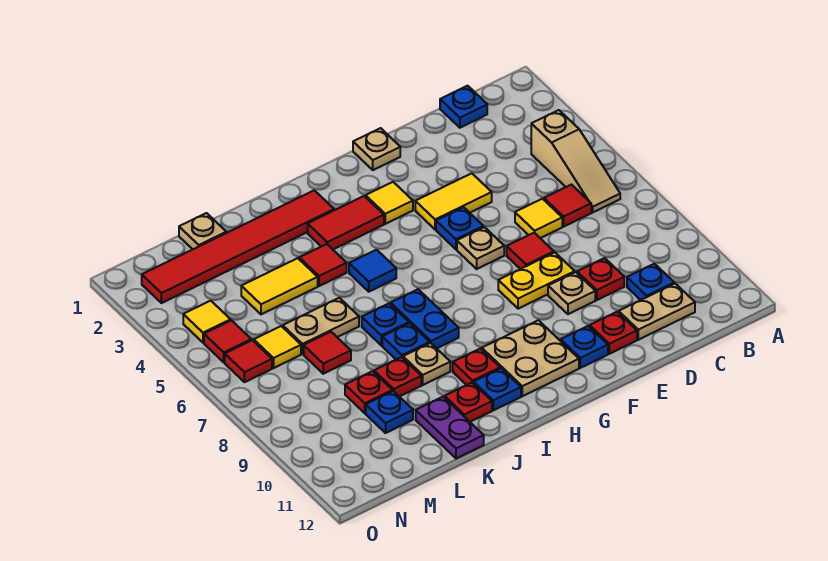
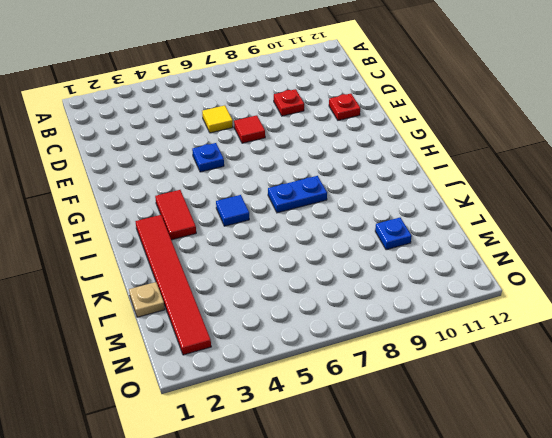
none -> tan slope B4:B6 level 1 top 4
none -> blue plate C1 level 1
none -> red tile C6 level 1
none -> blue plate C10 level 1

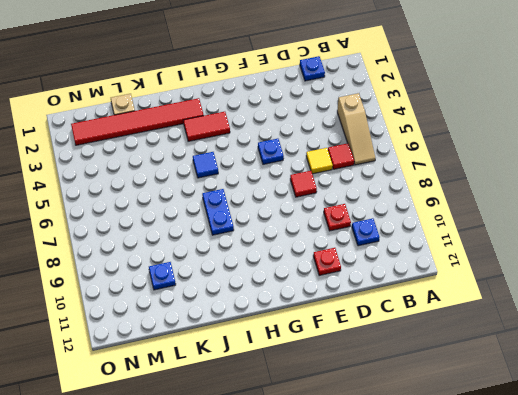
none -> tan plate C11:D11 level 1
none -> yellow tile E4:F4 level 1
none -> yellow plate E8:F8 level 1
none -> tan plate E9 level 1

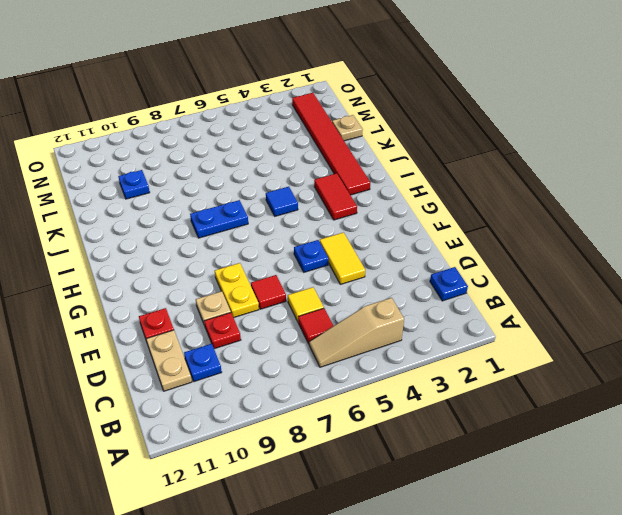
none -> tan plate F1 level 1
none -> tan plate F6 level 1
none -> blue plate F11 level 1
none -> yellow tile G3 level 1

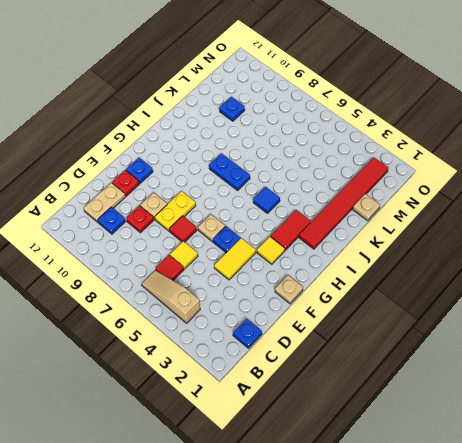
none -> tan plate G10:H11 level 1
none -> red plate I10 level 1
none -> blue plate I11 level 1
none -> red tile J4 level 1

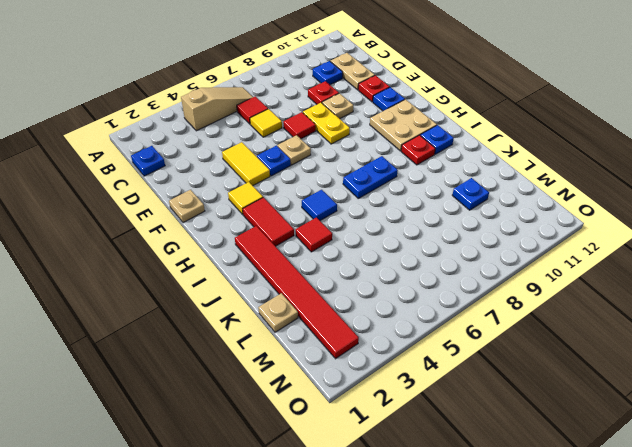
none -> blue plate J7 level 1
none -> blue plate J8 level 1
none -> tan plate J9 level 1
none -> red plate J11 level 1

